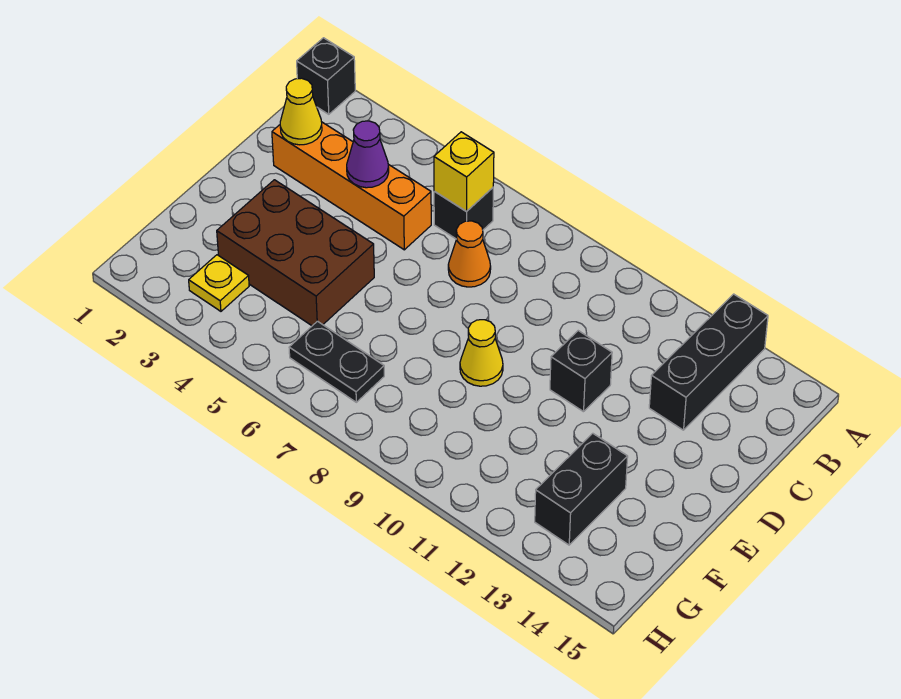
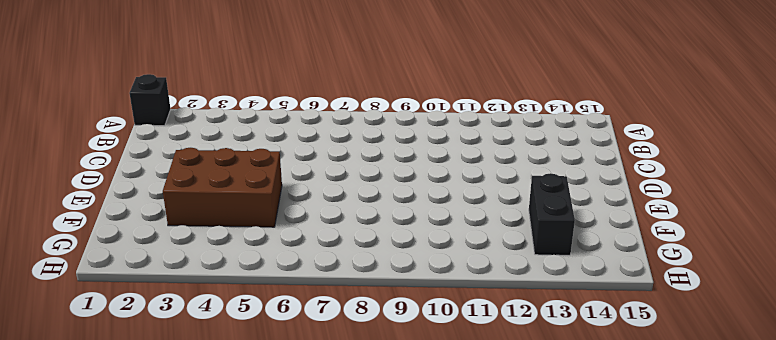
none -> black brick A13:C13 level 1
none -> black brick B6 level 1
none -> orange brick C2:C5 level 1

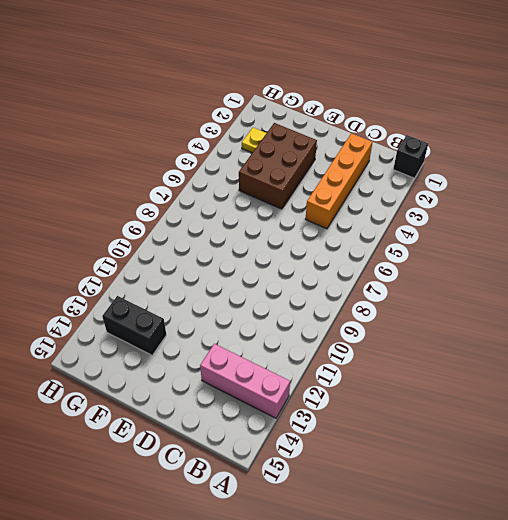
pink brick A13:C13 level 1 -> black brick A13:C13 level 1
none -> black brick B6 level 1
none -> orange cone C7 level 1
none -> black brick D11 level 1

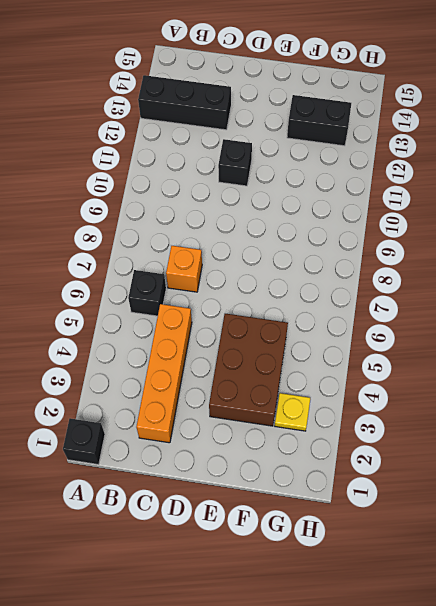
orange brick C7 level 1 -> orange cone C7 level 1
none -> yellow cone E9 level 1
none -> black plate G6:G7 level 1
none -> yellow brick B6 level 2

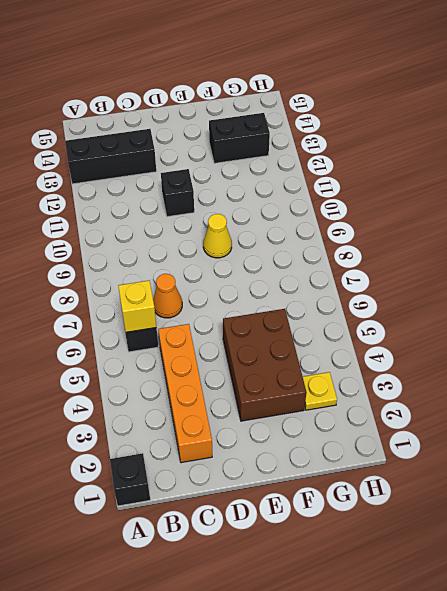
none -> black plate G6:G7 level 1
none -> yellow cone C2 level 2
none -> purple cone C4 level 2

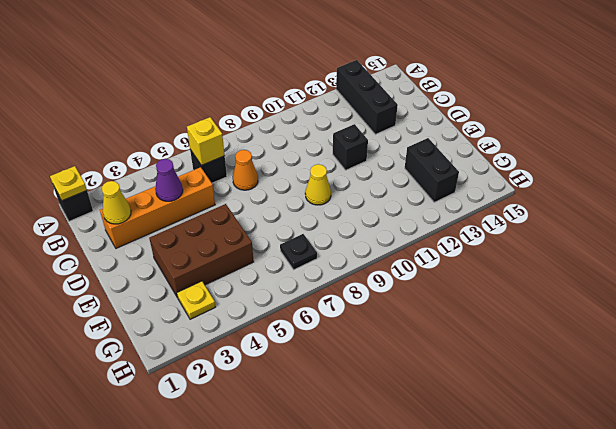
yellow plate A1 level 2 -> none
black plate G7 level 1 -> black plate G6:G7 level 1

